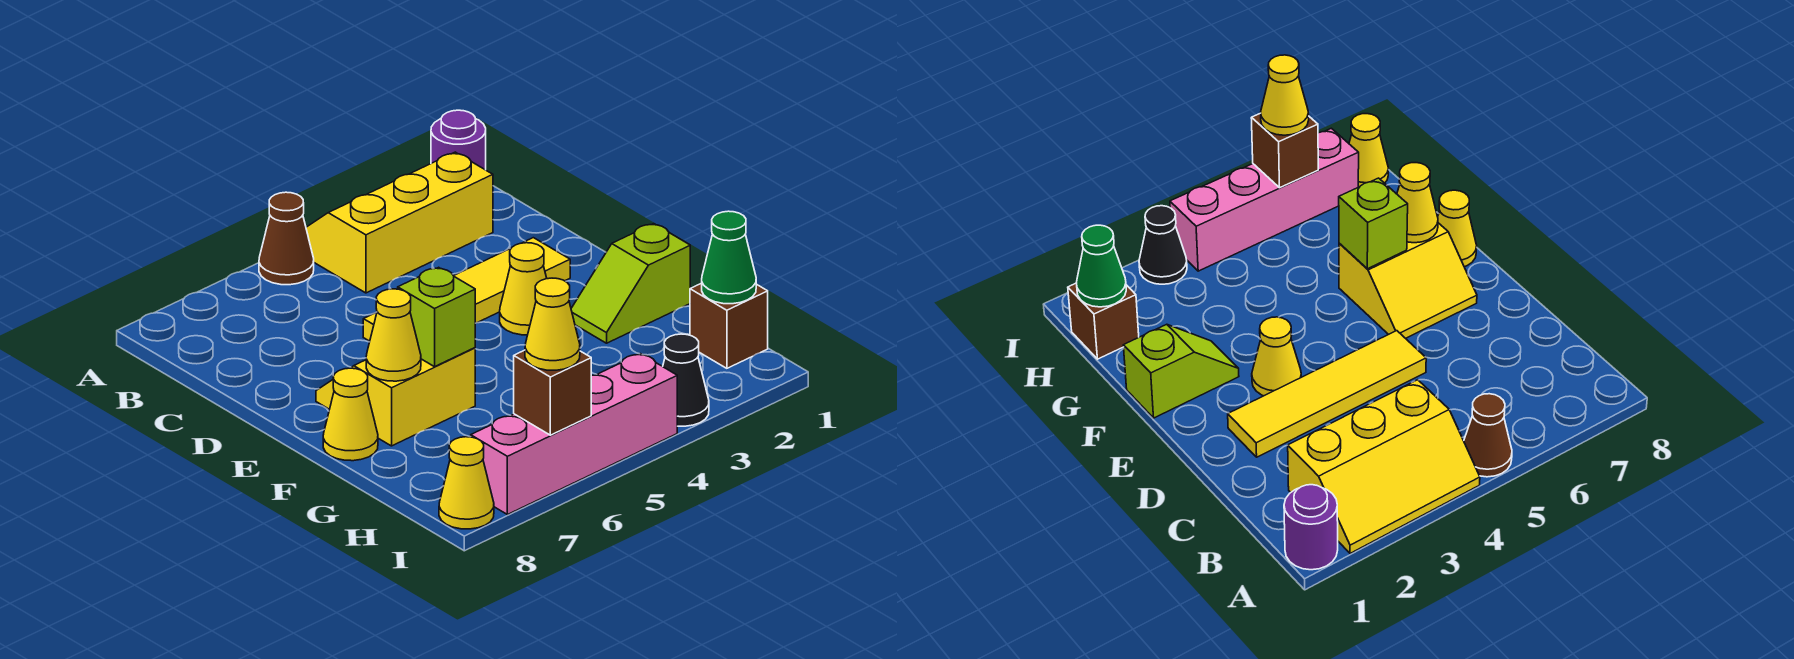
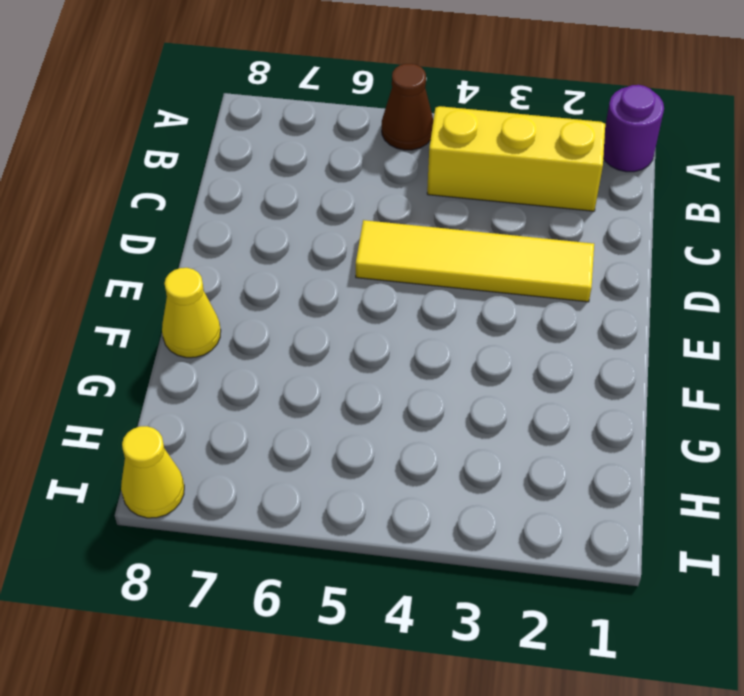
none -> yellow cone E3 level 1
none -> yellow slope E6:F7 level 1 top F
none -> lime slope F1:F2 level 1 top 1

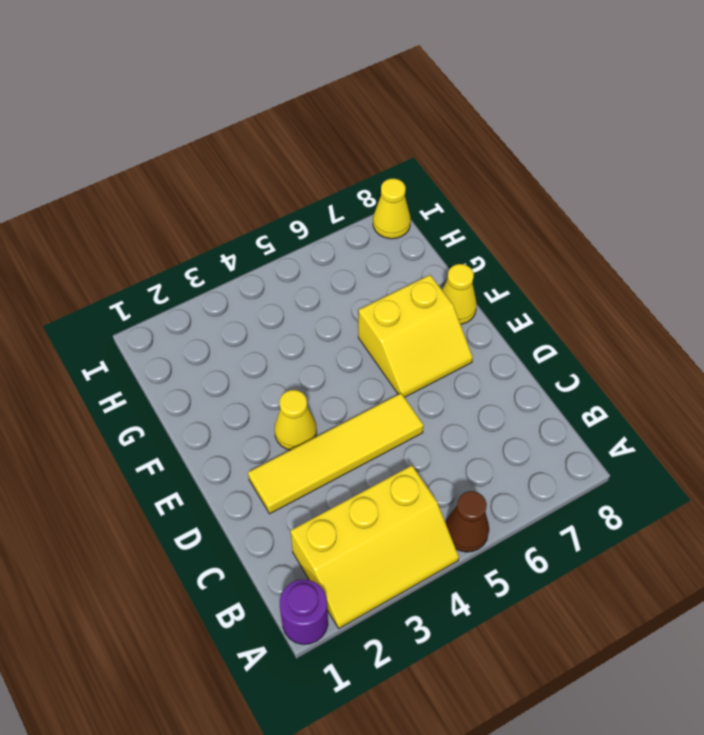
none -> lime slope F1:F2 level 1 top 1
none -> brown brick H1 level 1
none -> black cone I3 level 1

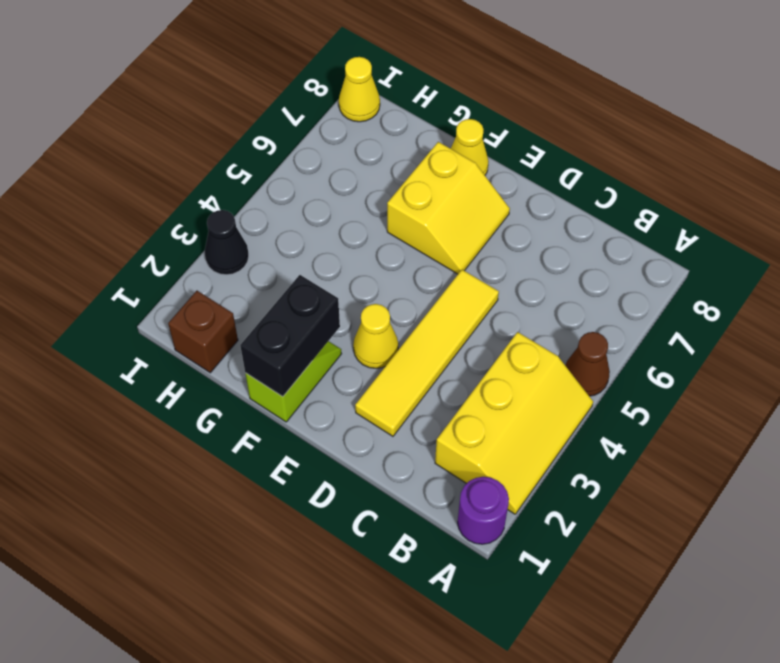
black brick F1:F2 level 2 -> none
none -> pink brick I4:I7 level 1
none -> lime brick F6 level 2
none -> yellow cone F7 level 2

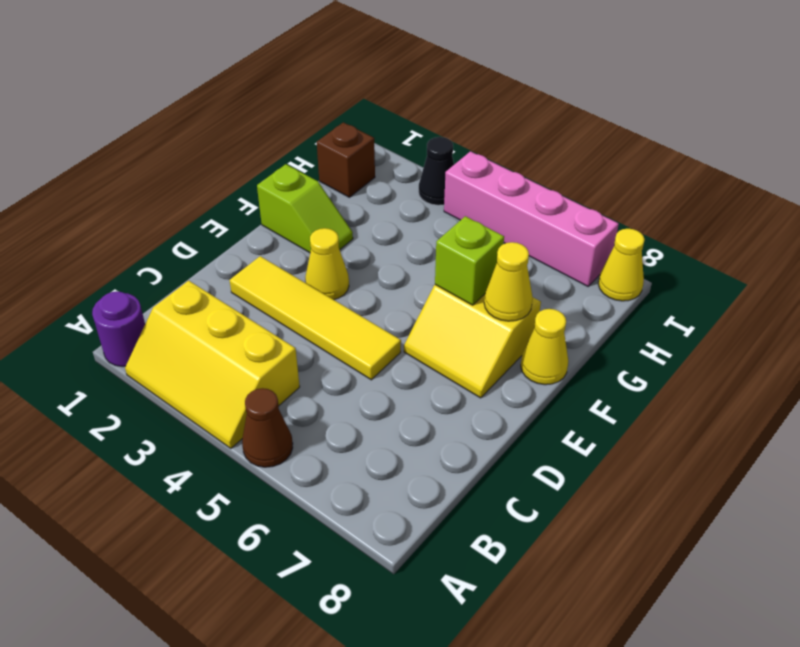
none -> green cone H1 level 2
none -> brown brick I6 level 2
none -> yellow cone I6 level 3

